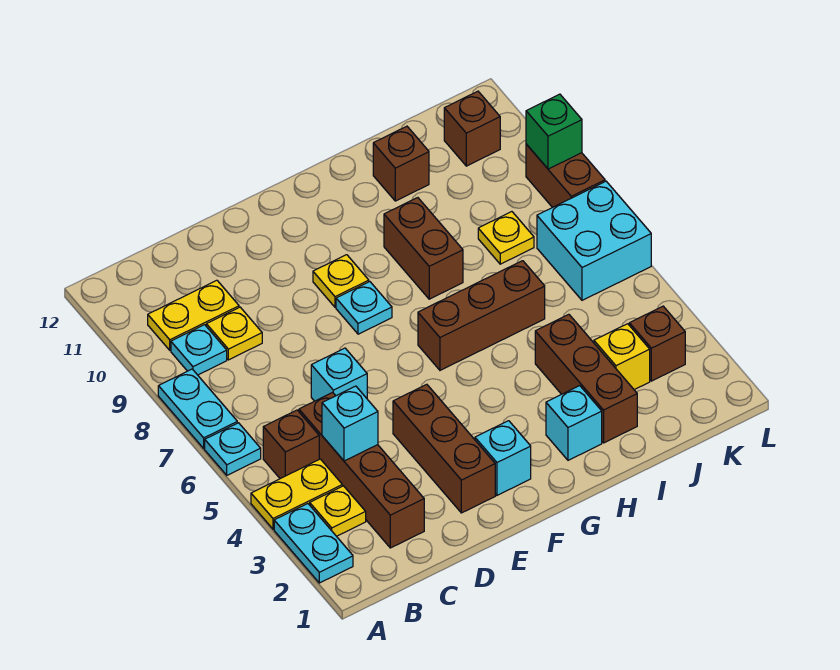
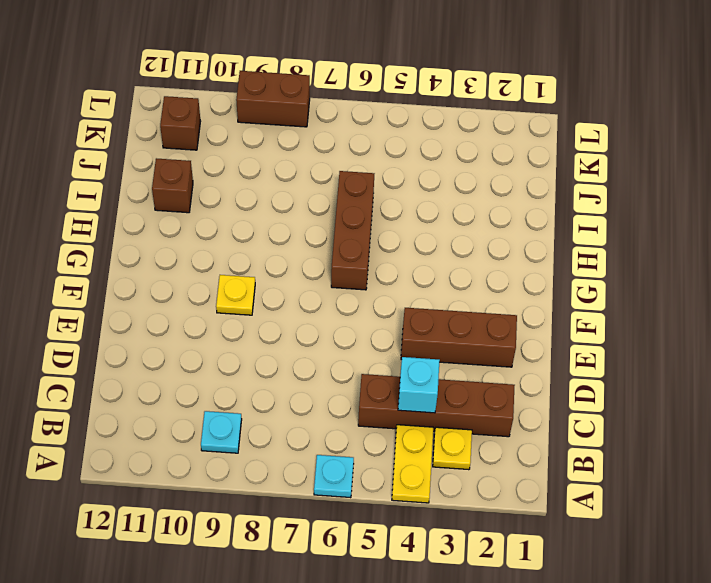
none -> cyan plate A2:A3 level 1
none -> cyan plate A7:A8 level 1
none -> brown brick B5 level 1

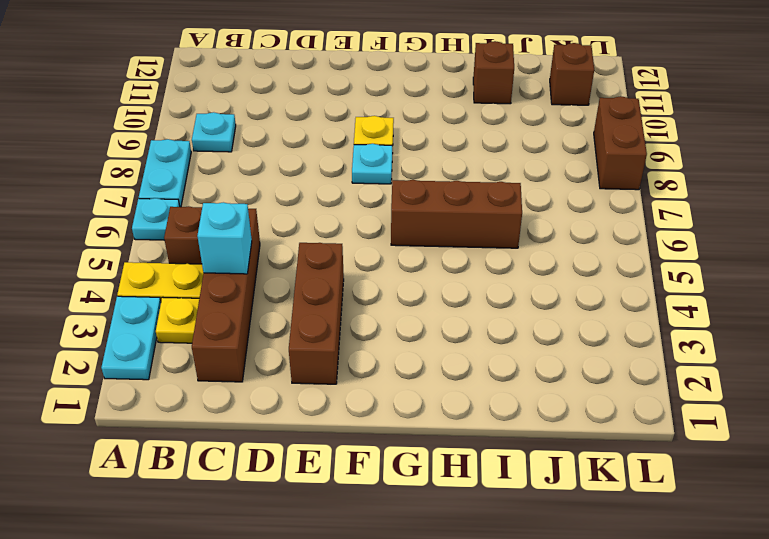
none -> yellow plate B10:C10 level 1
none -> yellow plate C9 level 1
none -> cyan brick D6 level 1

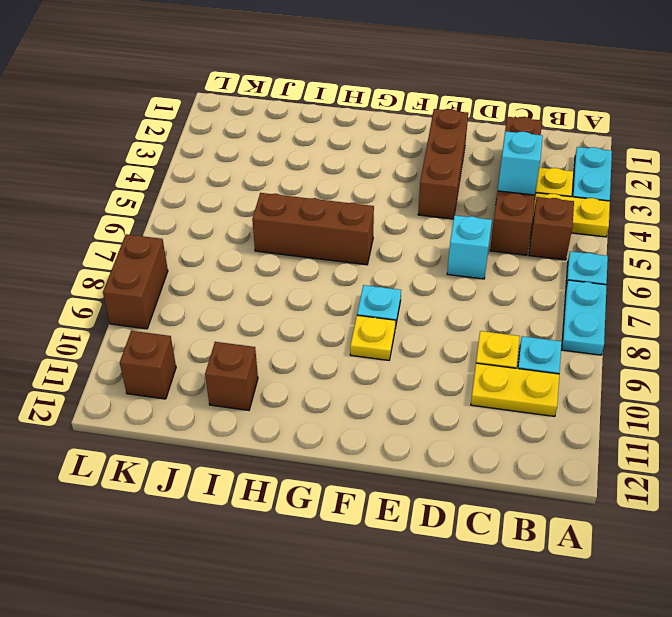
none -> cyan brick F2 level 1
none -> cyan brick H2 level 1
none -> brown brick H8:H9 level 1

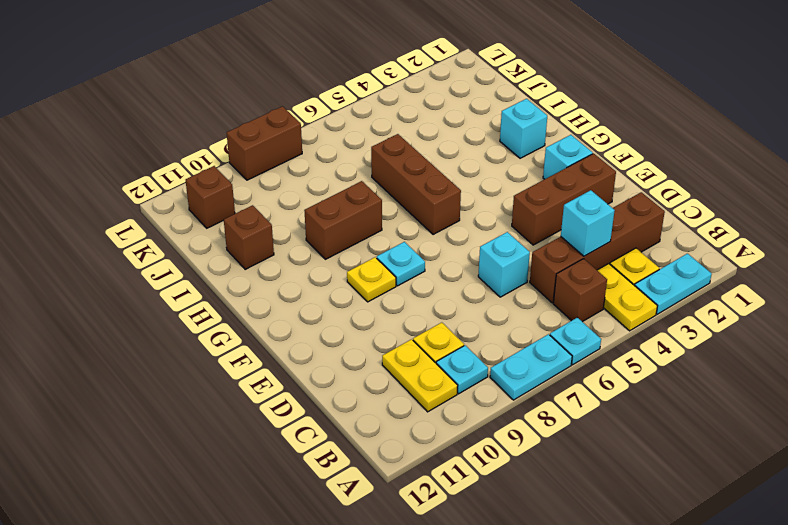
none -> brown brick I2:I4 level 1
none -> yellow brick J3 level 1
none -> yellow plate J8 level 1

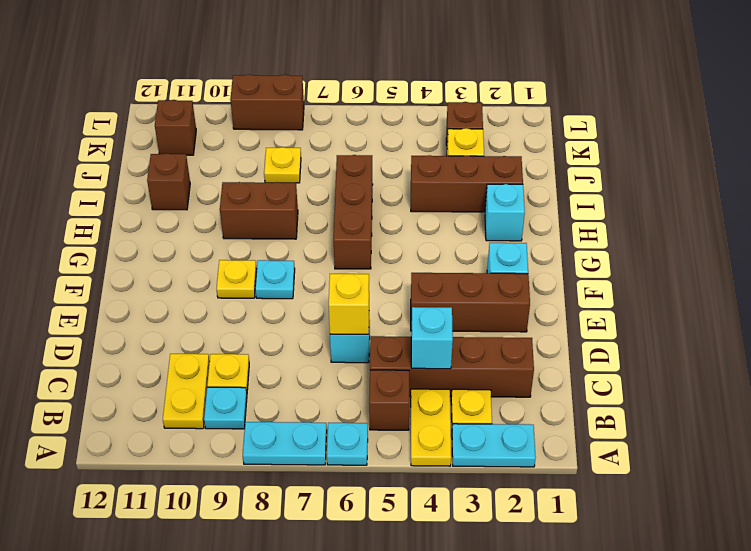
yellow brick D6 level 2 -> none
none -> cyan brick K6:L7 level 1
none -> green brick L9 level 2

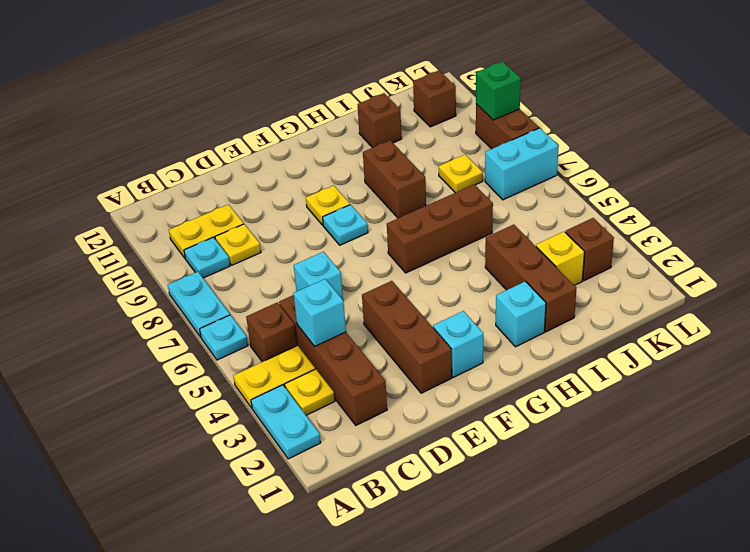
cyan brick K7:L7 level 1 -> cyan brick K6:L7 level 1

